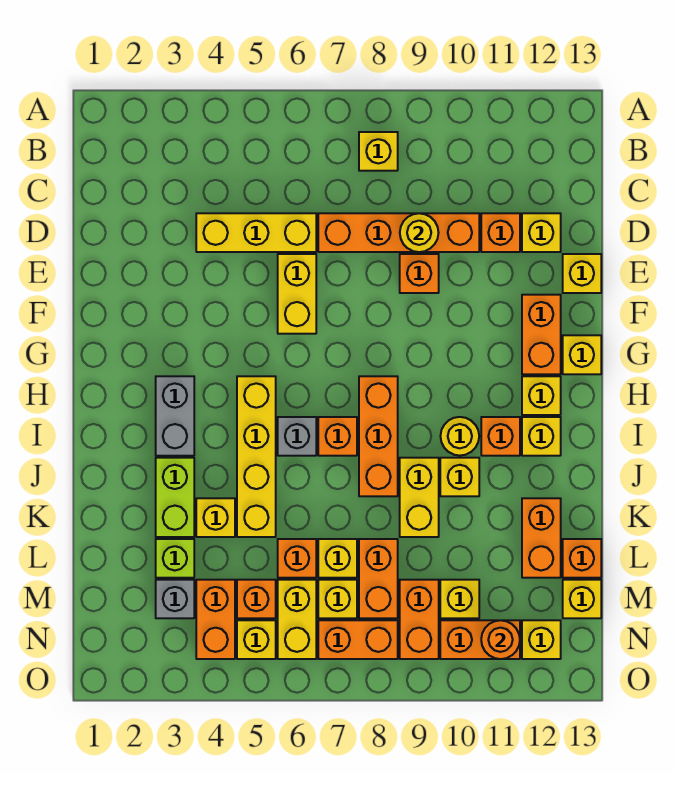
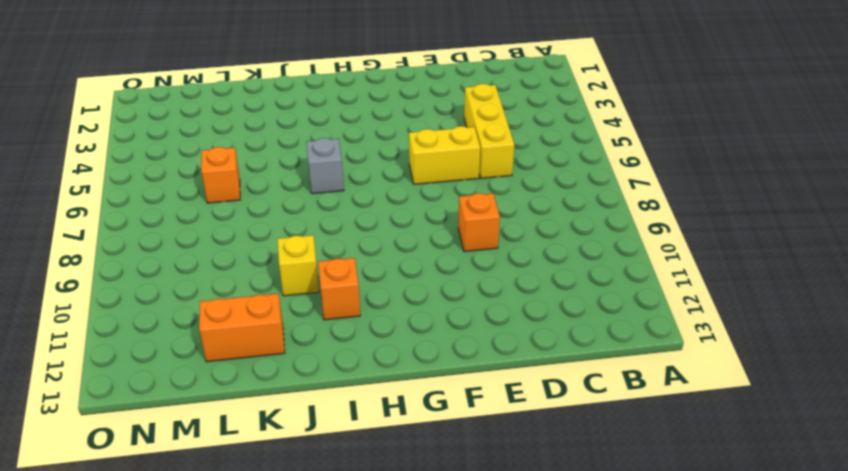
none -> yellow brick B8 level 1
none -> orange brick D7:D10 level 1
none -> orange brick D11 level 1
none -> yellow brick D12 level 1

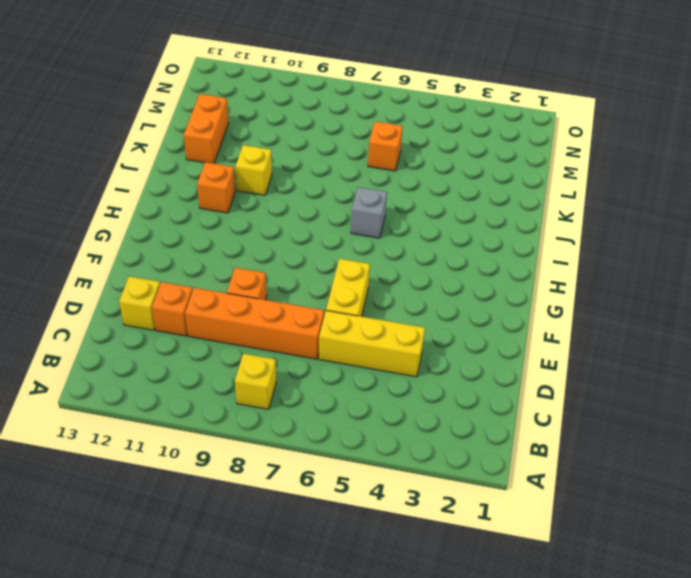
none -> yellow brick E13 level 1
none -> orange brick F12:G12 level 1
none -> yellow brick G13 level 1
none -> grey brick H3:I3 level 1

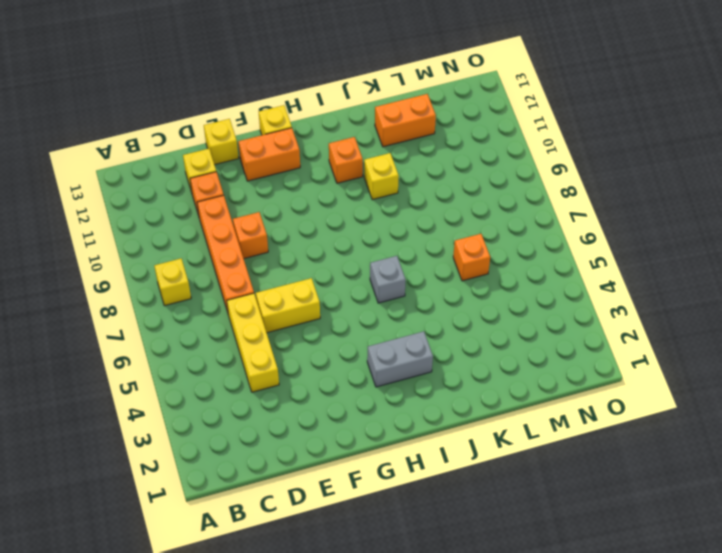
none -> yellow brick H5:K5 level 1
none -> orange brick H8:J8 level 1
none -> yellow brick H12 level 1
none -> orange brick I7 level 1

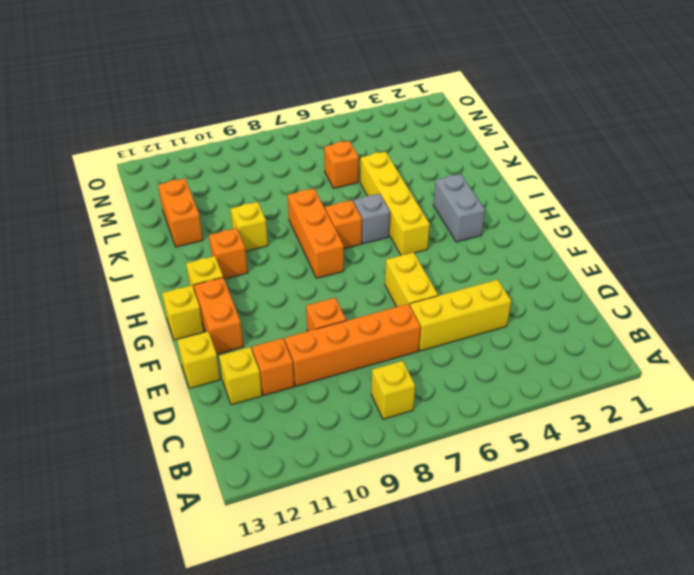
none -> yellow round brick I10 level 1
none -> yellow brick I12 level 1
none -> lime brick J3:K3 level 1
none -> yellow brick J9:K9 level 1

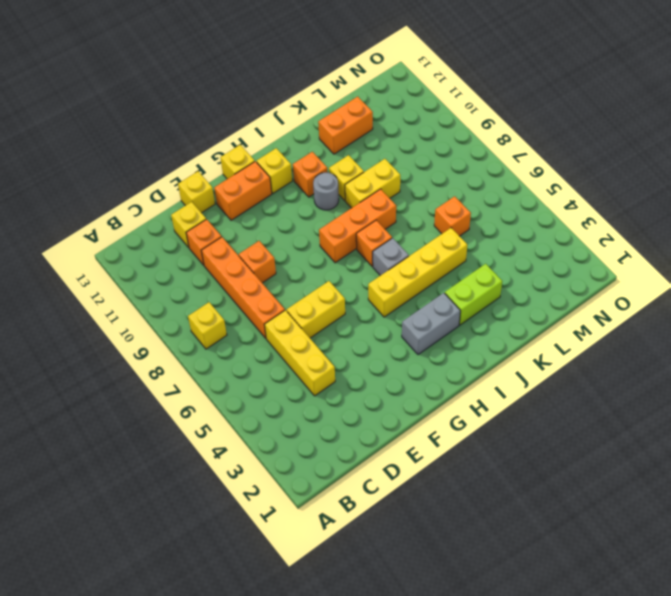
grey round brick I10 level 1 -> yellow round brick I10 level 1
none -> yellow brick I12 level 1
none -> yellow brick K4 level 1
none -> lime brick L3 level 1
none -> yellow brick L7 level 1

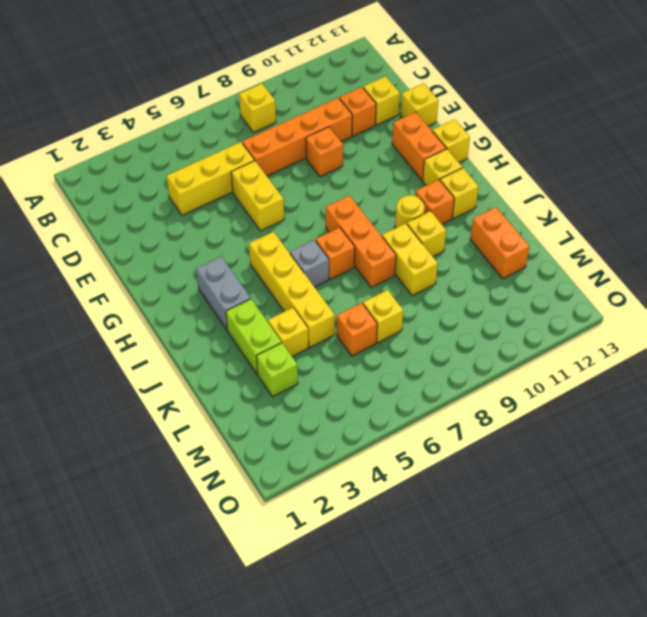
none -> orange brick L8:M8 level 1
none -> orange brick L13 level 1
none -> grey brick M3 level 1
none -> orange brick M4:N4 level 1

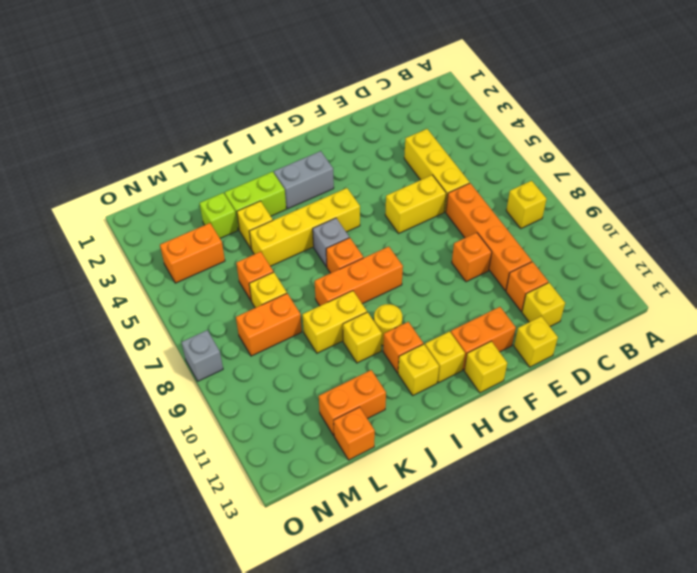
grey brick O8 level 1 -> grey brick M3 level 1
none -> orange brick M5 level 1
none -> yellow brick M6:N6 level 1
none -> yellow brick M7 level 1
none -> orange brick M9:N9 level 1

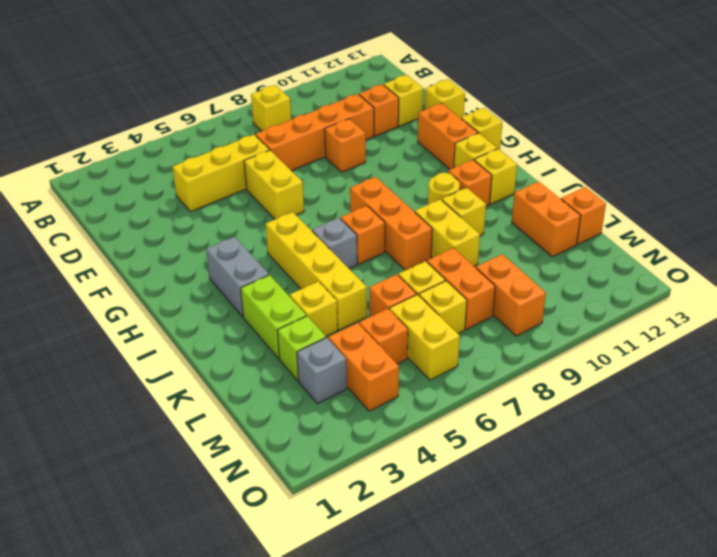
none -> yellow brick M10 level 1
none -> yellow brick M13 level 1
none -> yellow brick N5 level 1
none -> orange brick N7:N8 level 1

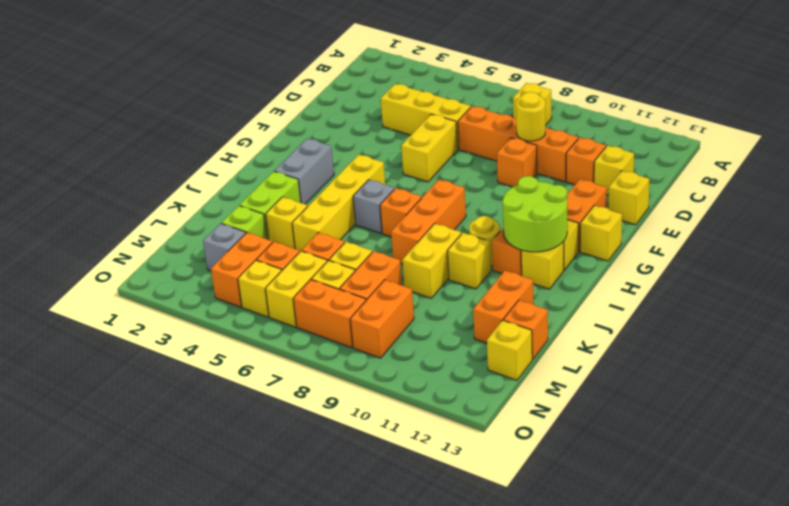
lime round brick H11:I12 level 2 -> none
none -> yellow brick M10 level 1
none -> orange brick N10:N11 level 1
none -> yellow brick N12 level 1
none -> orange round brick N11 level 2

